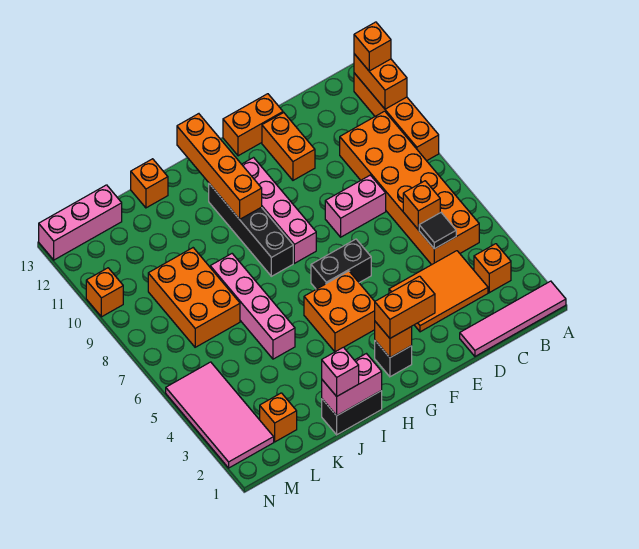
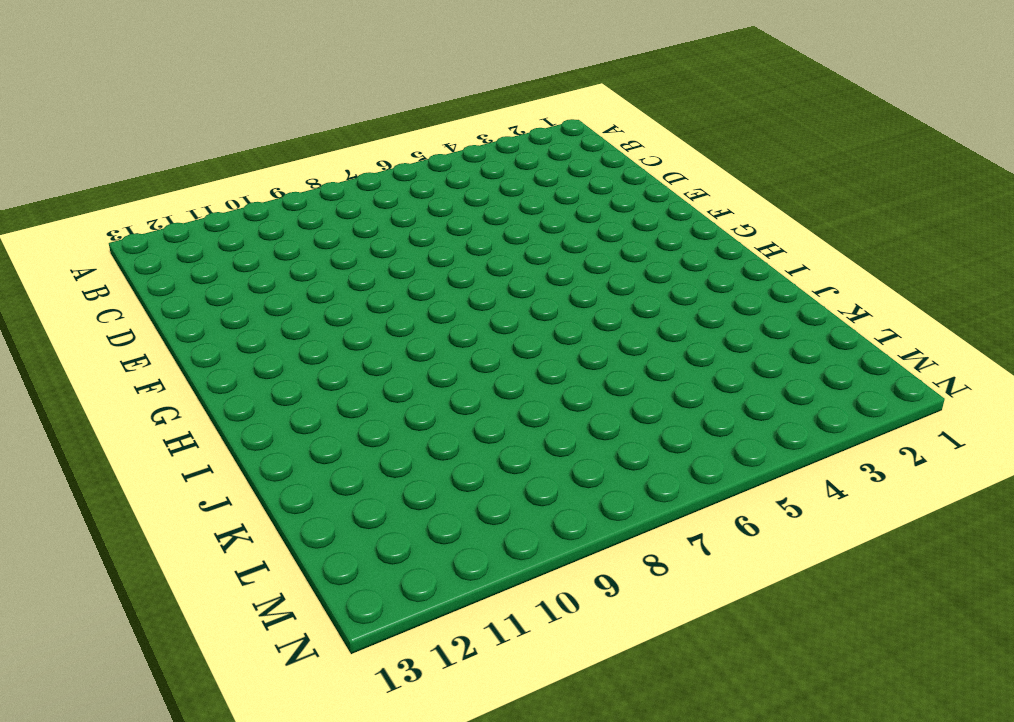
none -> pink tile A1:D1 level 1
none -> orange brick A9:A12 level 1
none -> orange brick B3 level 1
none -> orange brick B5:C10 level 1

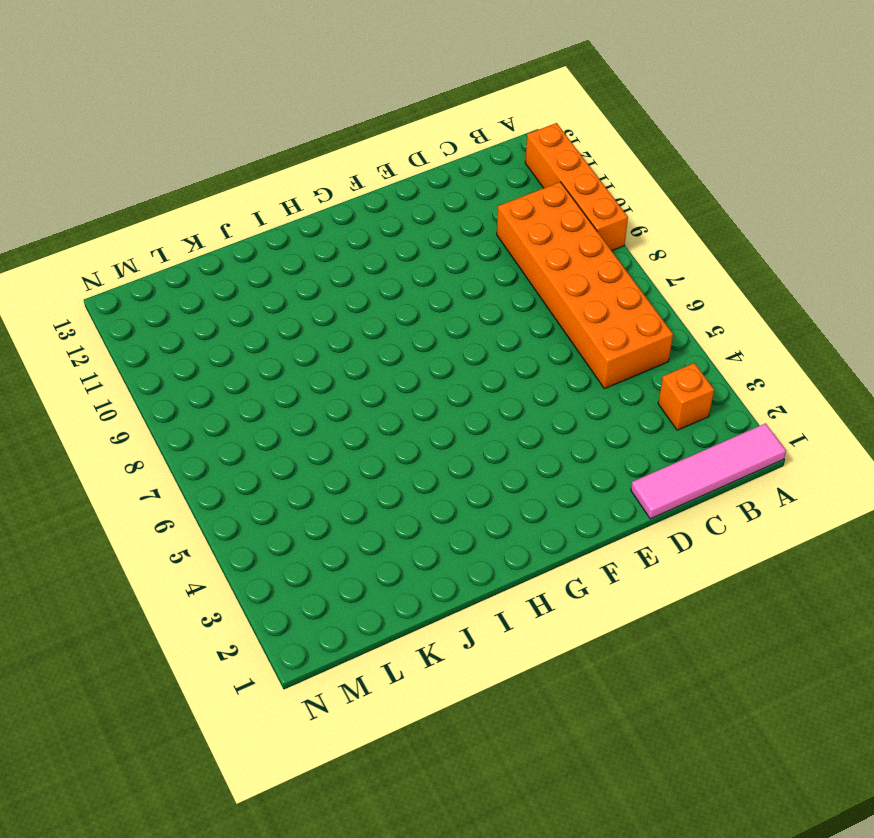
none -> orange tile C3:E4 level 1
none -> pink brick D8:E8 level 1
none -> orange brick E11:E12 level 1
none -> orange brick E13:F13 level 1

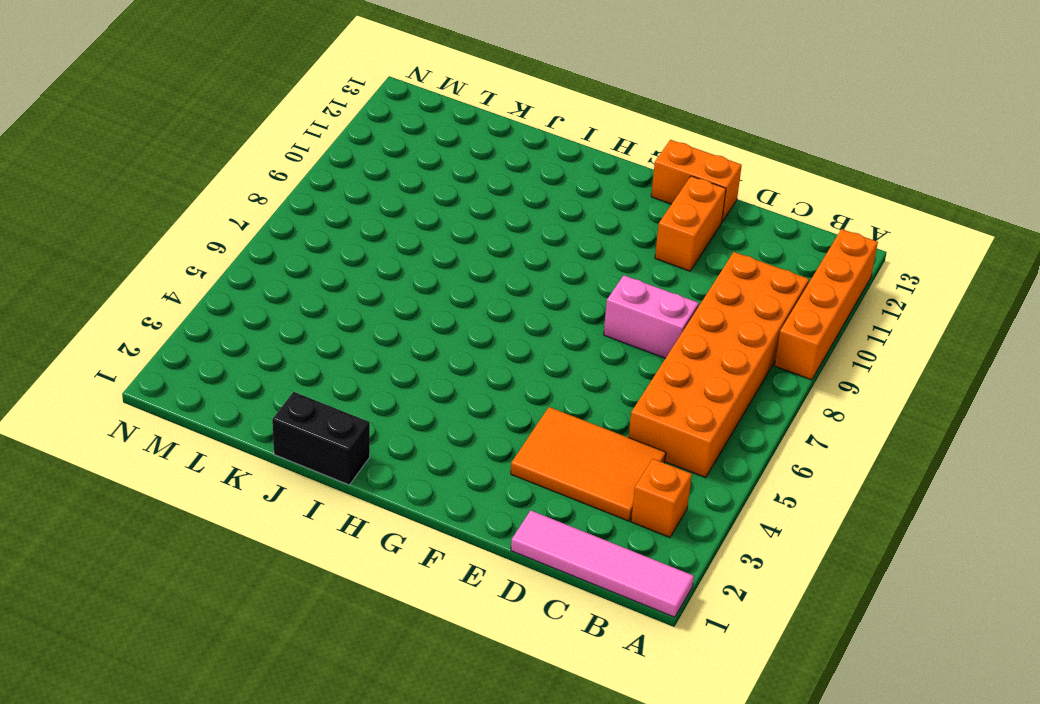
none -> black brick F6:G6 level 1
none -> black brick G2 level 1
none -> orange brick G4:H5 level 1
none -> pink brick G8:G11 level 1

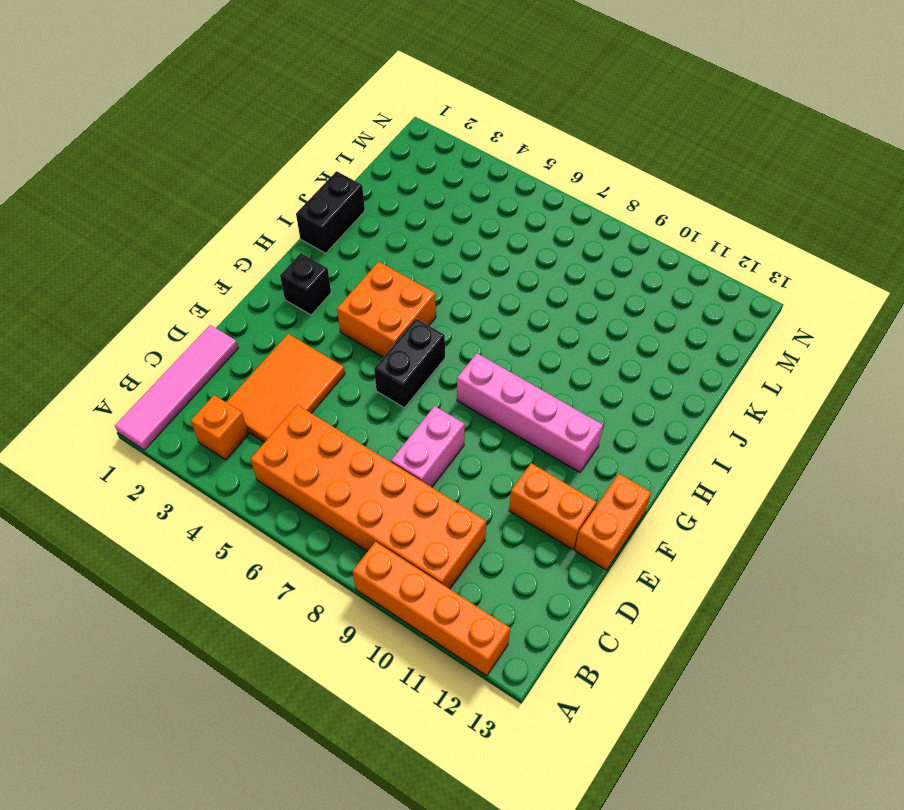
none -> black brick H8:H11 level 1
none -> pink brick J5:J8 level 1
none -> orange brick J13 level 1
none -> orange brick K7:L9 level 1

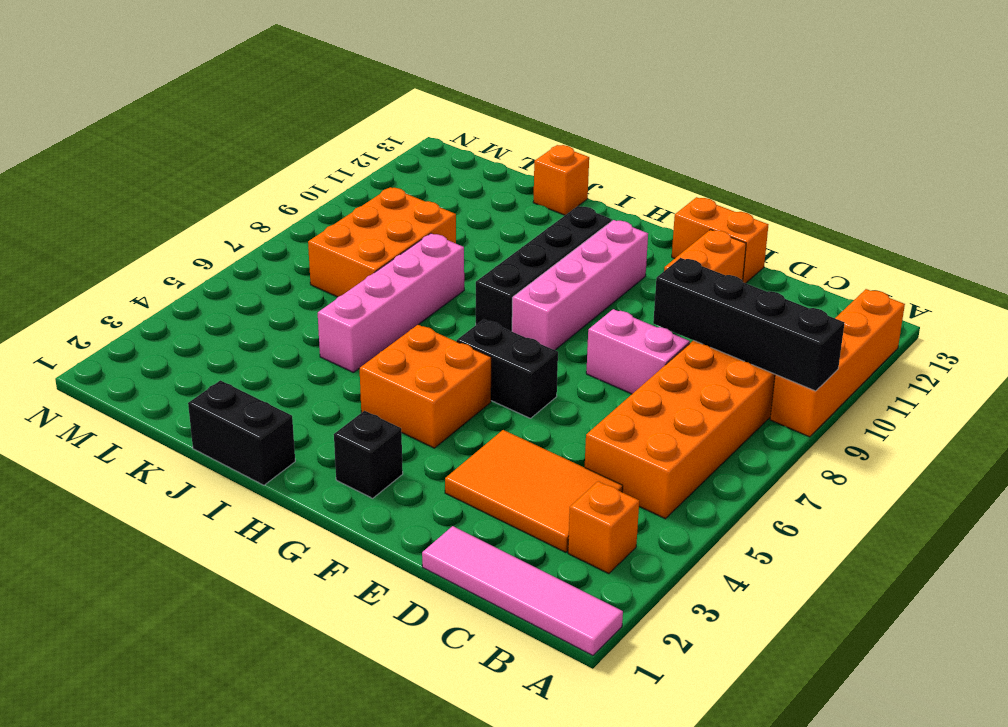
black brick A9:D9 level 2 -> none
none -> orange brick L2 level 1
none -> pink brick L13:N13 level 1
none -> pink tile M2:N5 level 1
none -> orange brick N10 level 1

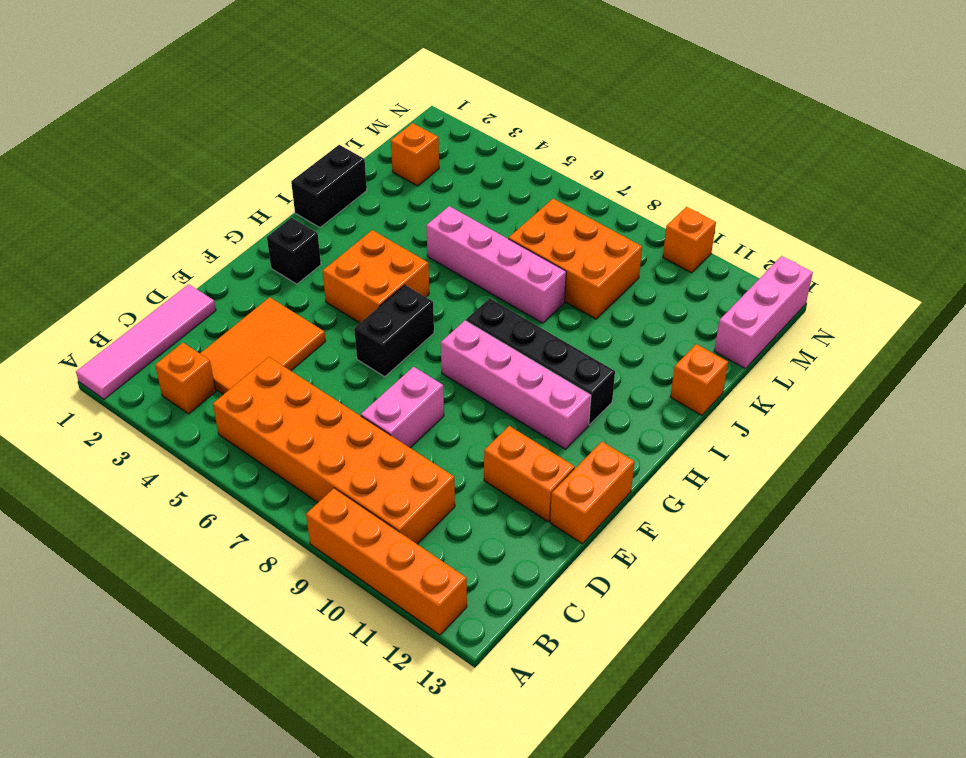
none -> pink tile M2:N5 level 1
none -> orange brick A11:A12 level 2
none -> black tile C5 level 2
none -> orange brick C6 level 2

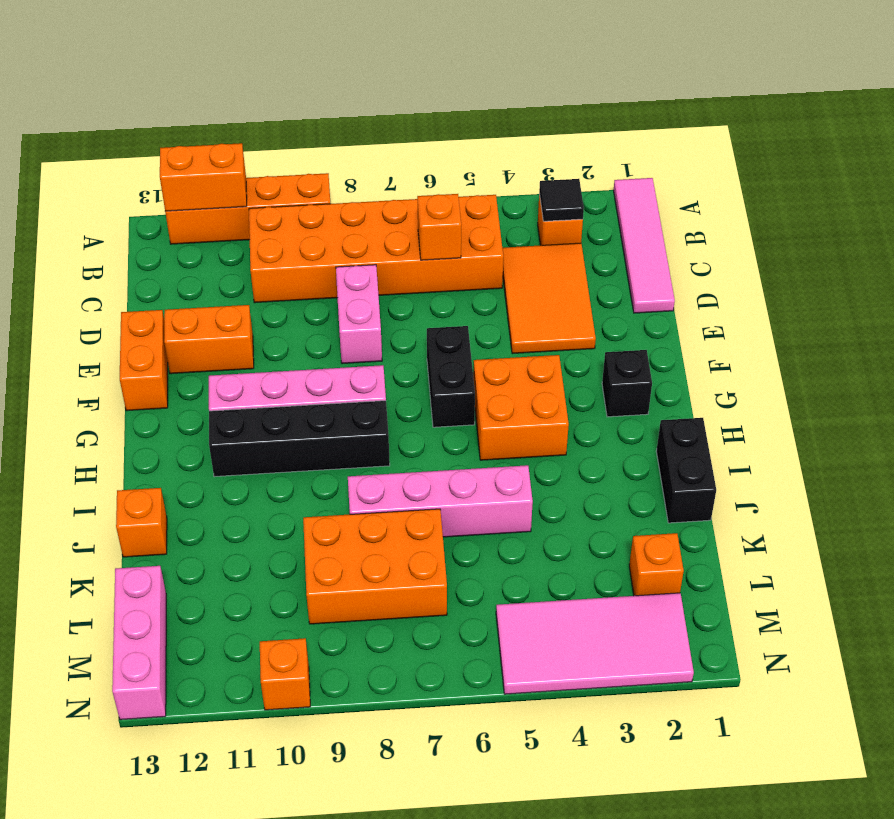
black tile B3 level 2 -> black tile C5 level 2
none -> orange brick G2 level 2
none -> orange brick H10:H13 level 2
none -> pink brick I1:J1 level 2
none -> orange brick A12 level 3

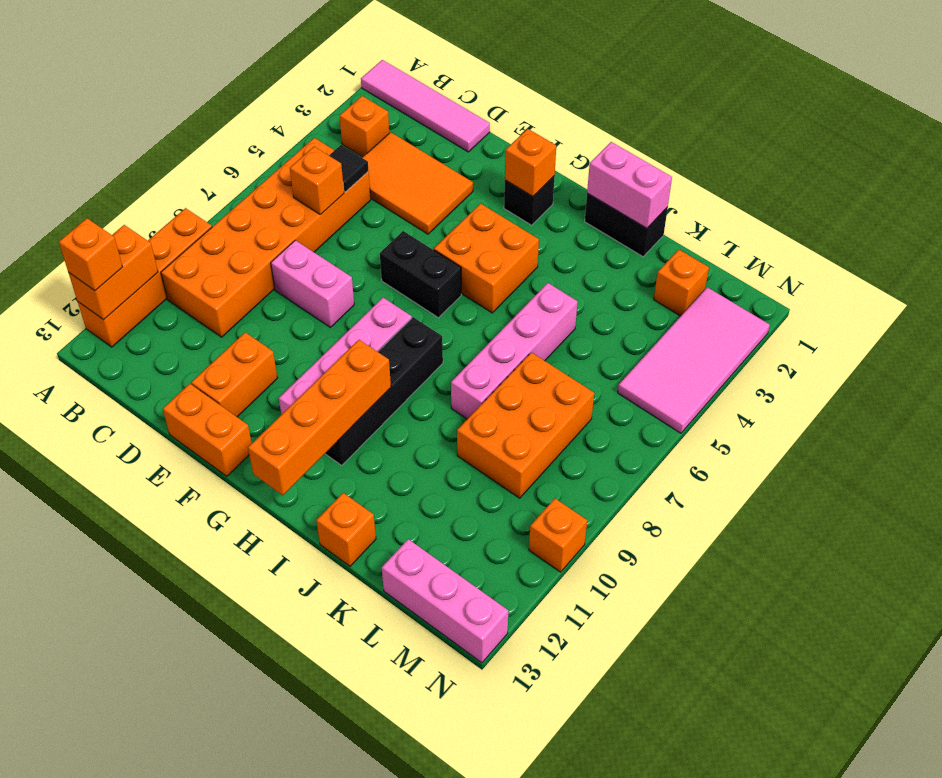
none -> orange brick F2:G2 level 3
none -> pink brick J1 level 3

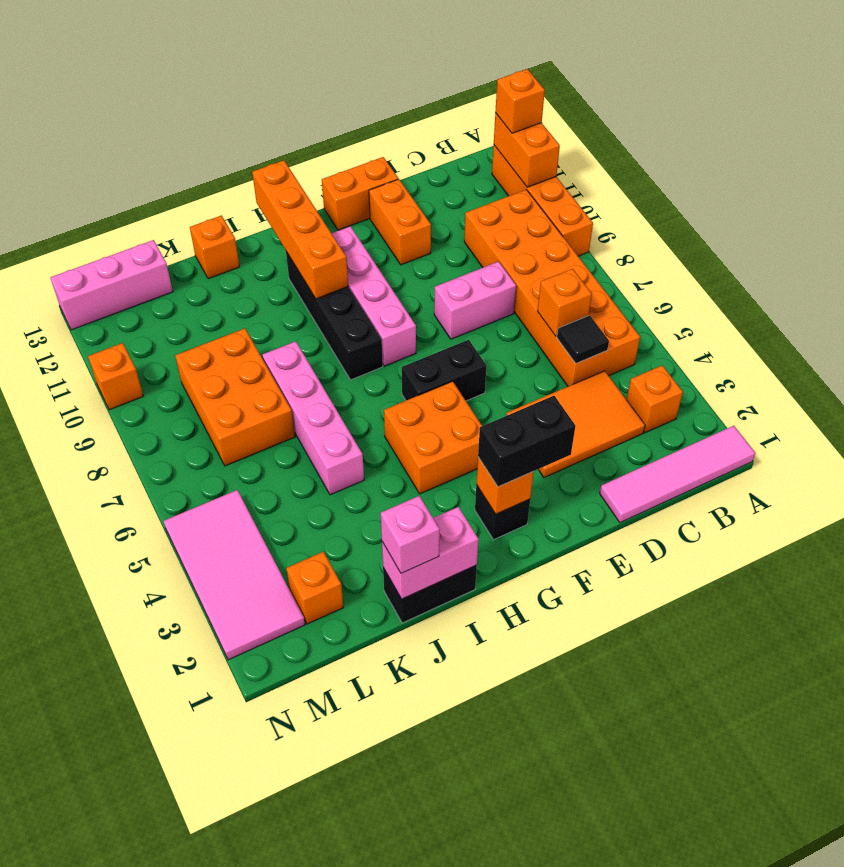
black brick F2:G2 level 3 -> orange brick F2:G2 level 3

